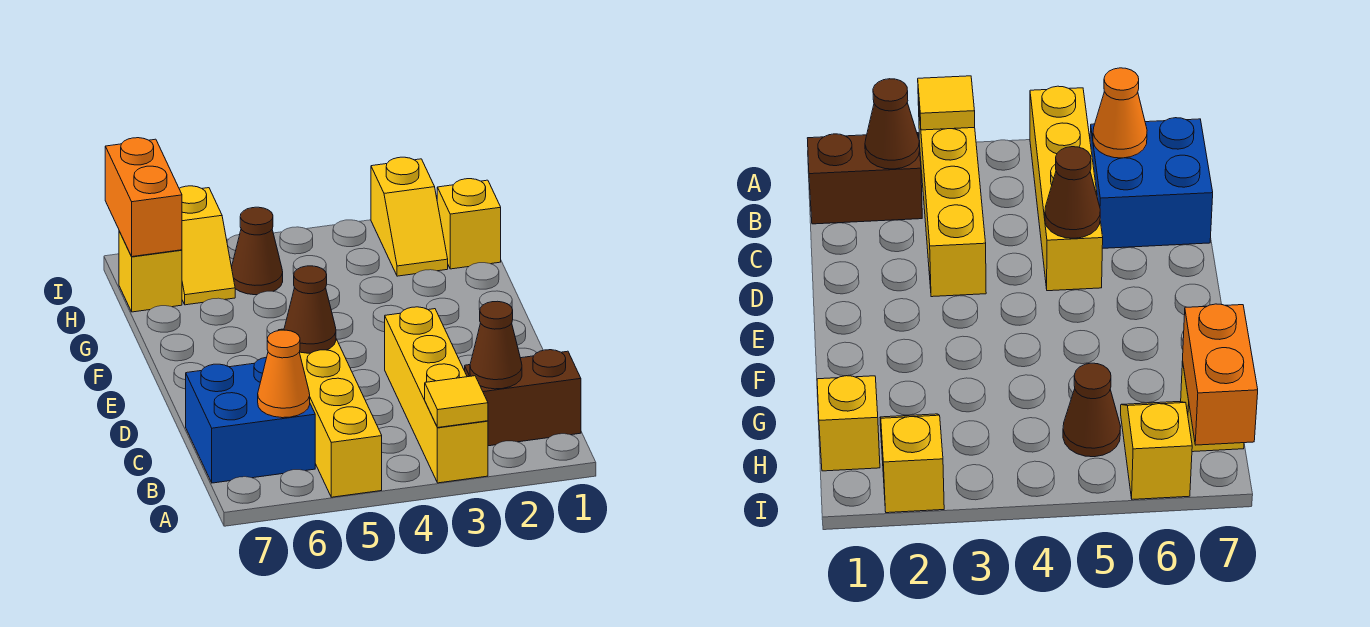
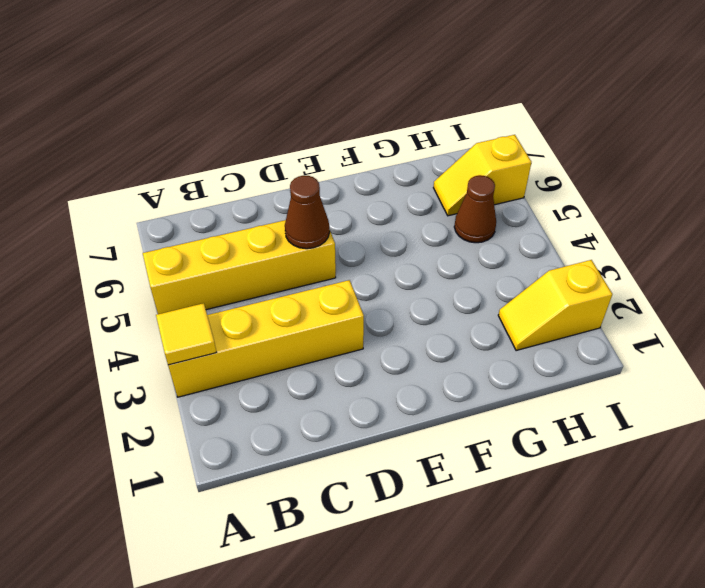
none -> brown brick B1:B2 level 1
none -> blue brick B6:C7 level 1
none -> yellow brick H1 level 1

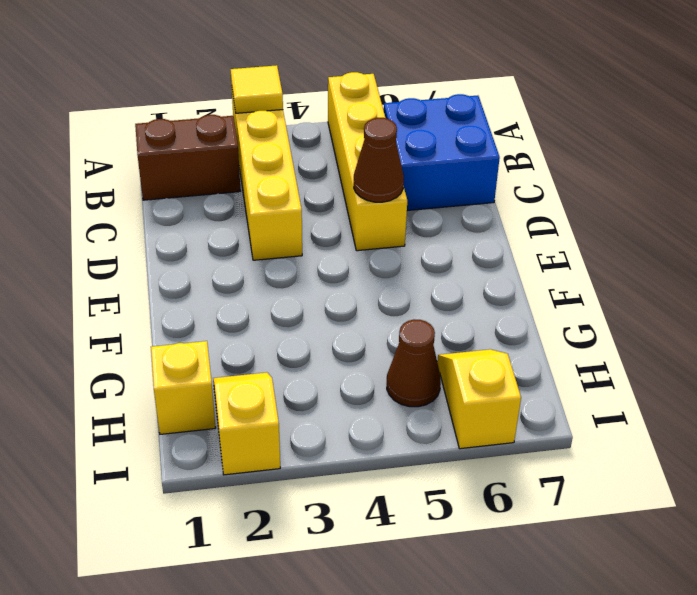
none -> yellow brick H7 level 1
none -> brown cone B2 level 2
none -> orange cone B6 level 2

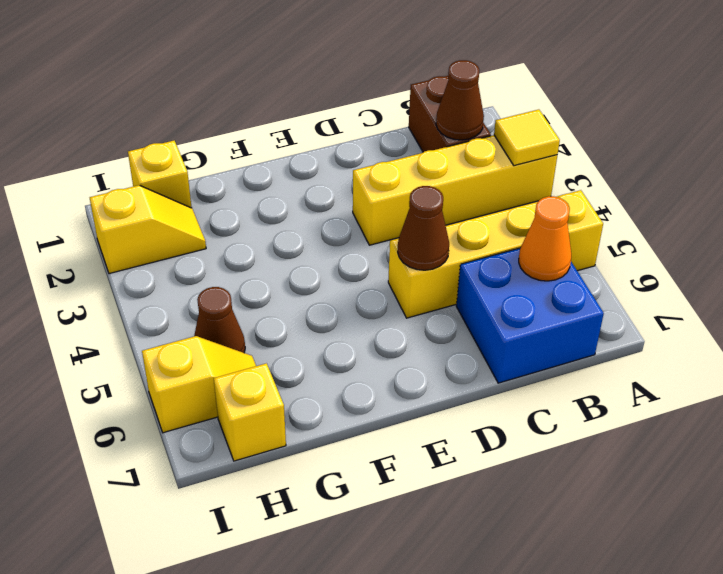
none -> orange brick H7:I7 level 2

